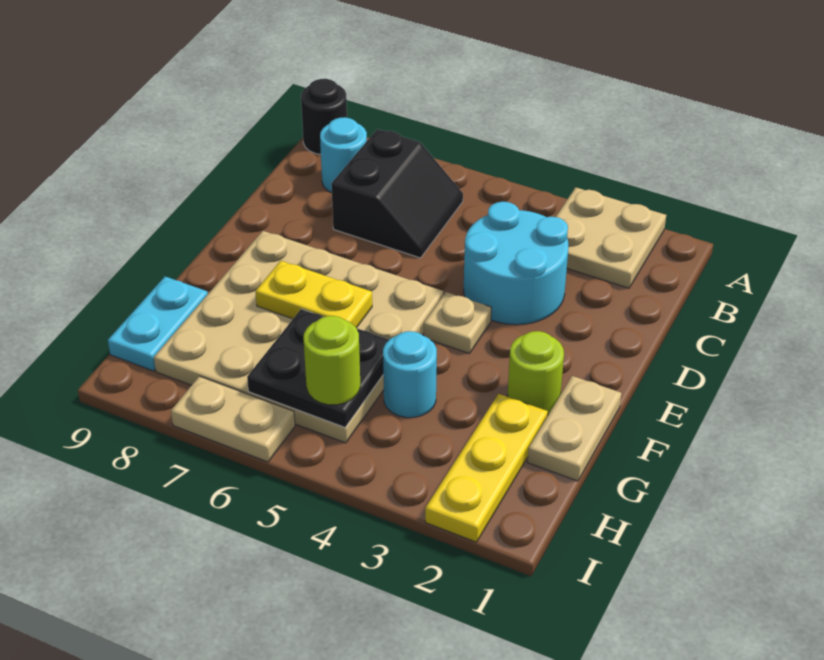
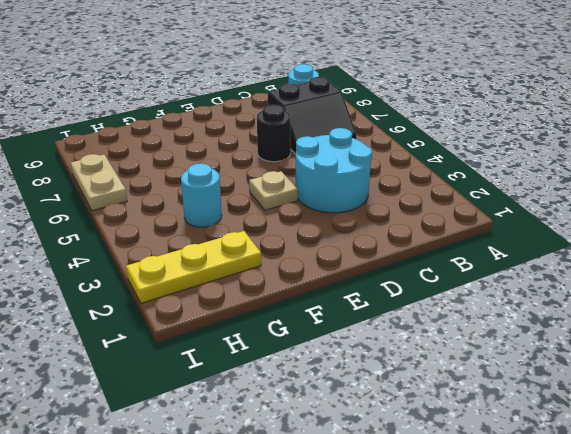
black round brick D6 level 1 -> black round brick A9 level 1
none -> tan plate A2:B3 level 1
none -> tan plate E5:H8 level 1
none -> tan plate F1:G1 level 1

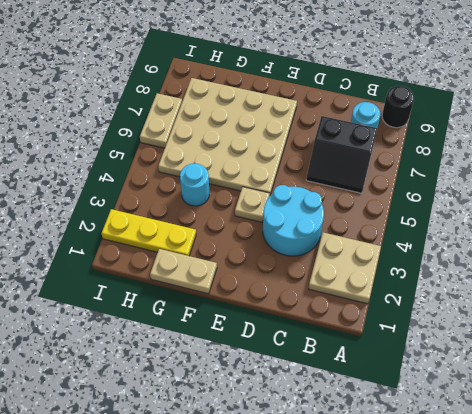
none -> lime round brick F2 level 1
none -> cyan plate G9:H9 level 1
none -> yellow plate F6:F7 level 2

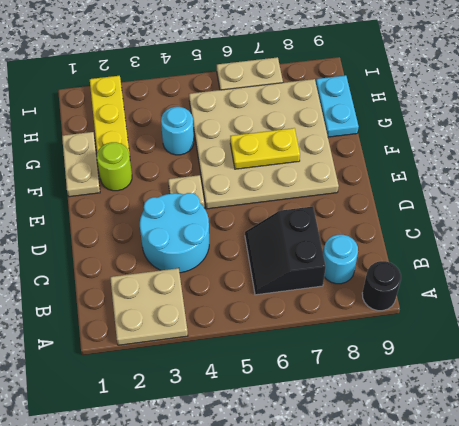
none -> black plate G5:H6 level 2
none -> lime round brick H5 level 3

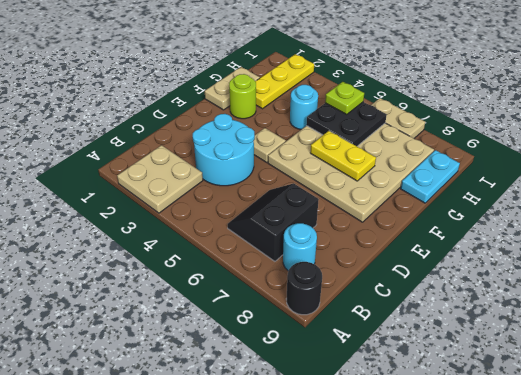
lime plate H5 level 3 -> lime round brick H5 level 3

